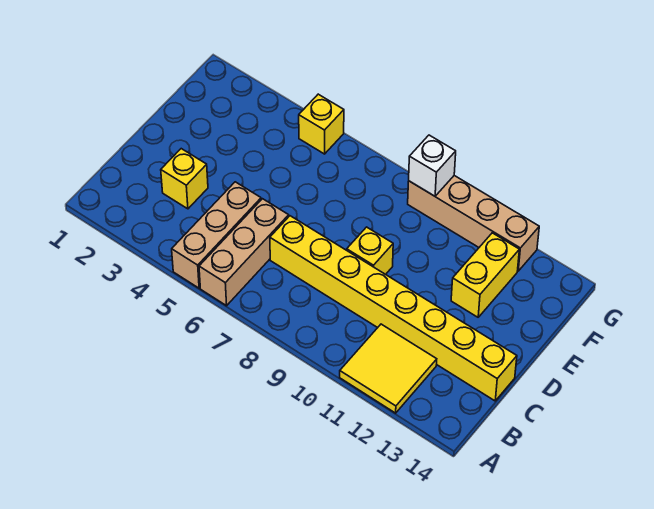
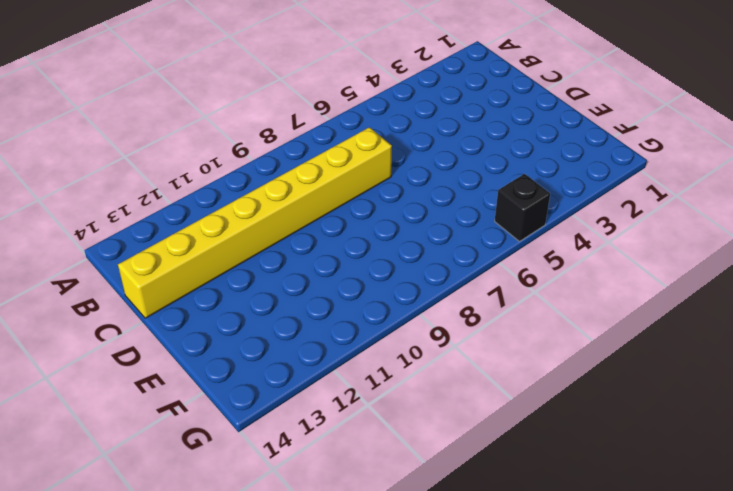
black brick G5 level 1 -> yellow brick G5 level 1
none -> tan brick A5:C5 level 1
none -> tan brick A6:C6 level 1

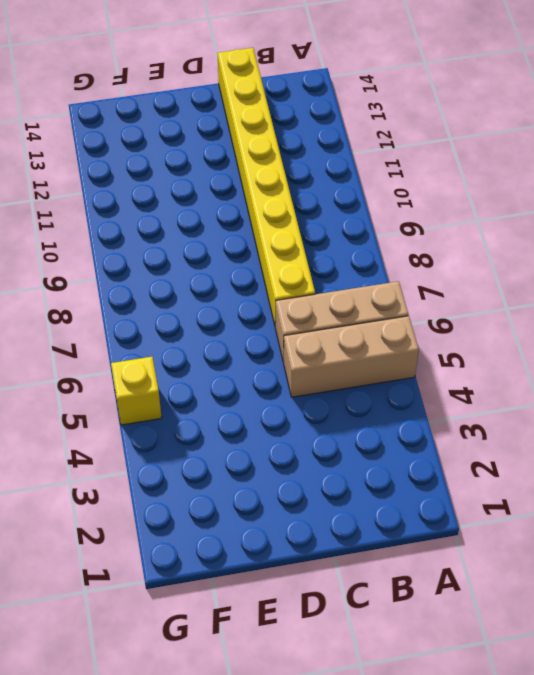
none -> yellow tile A11:B12 level 1
none -> yellow brick C3 level 1

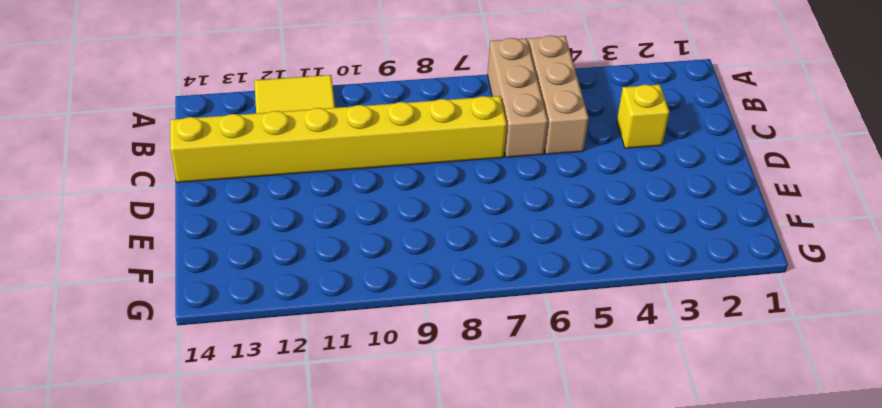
none -> yellow brick D9 level 1
none -> yellow brick E12:F12 level 1

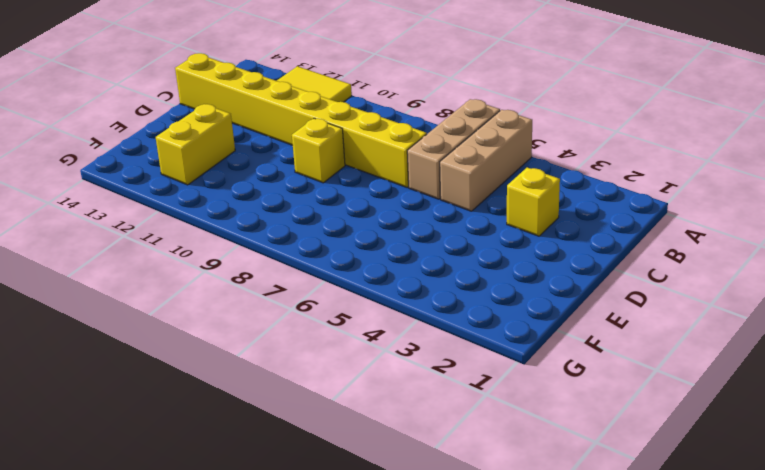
none -> yellow brick G5 level 1
none -> tan brick G9:G12 level 1

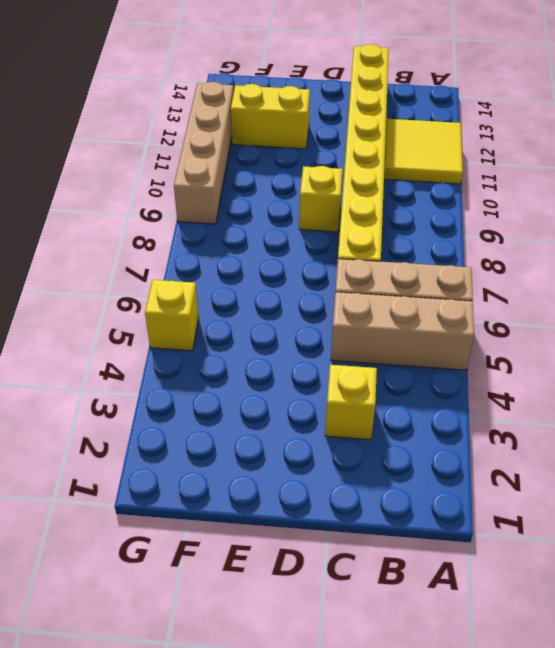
none -> white brick G9 level 2

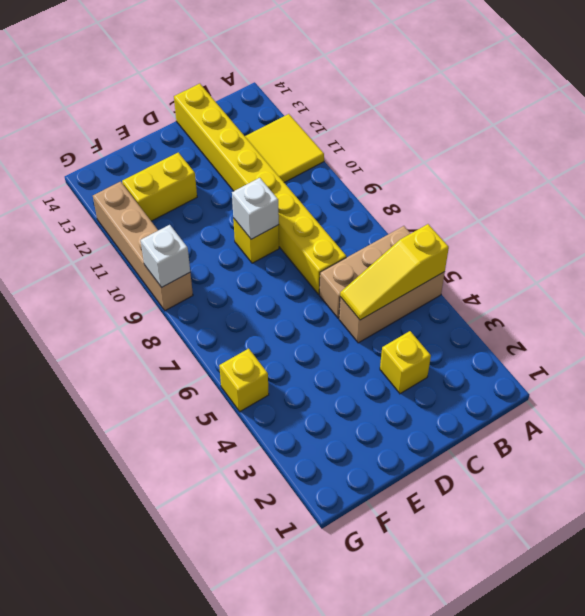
yellow slope A5:C5 level 2 top A -> none
white brick D9 level 2 -> none

